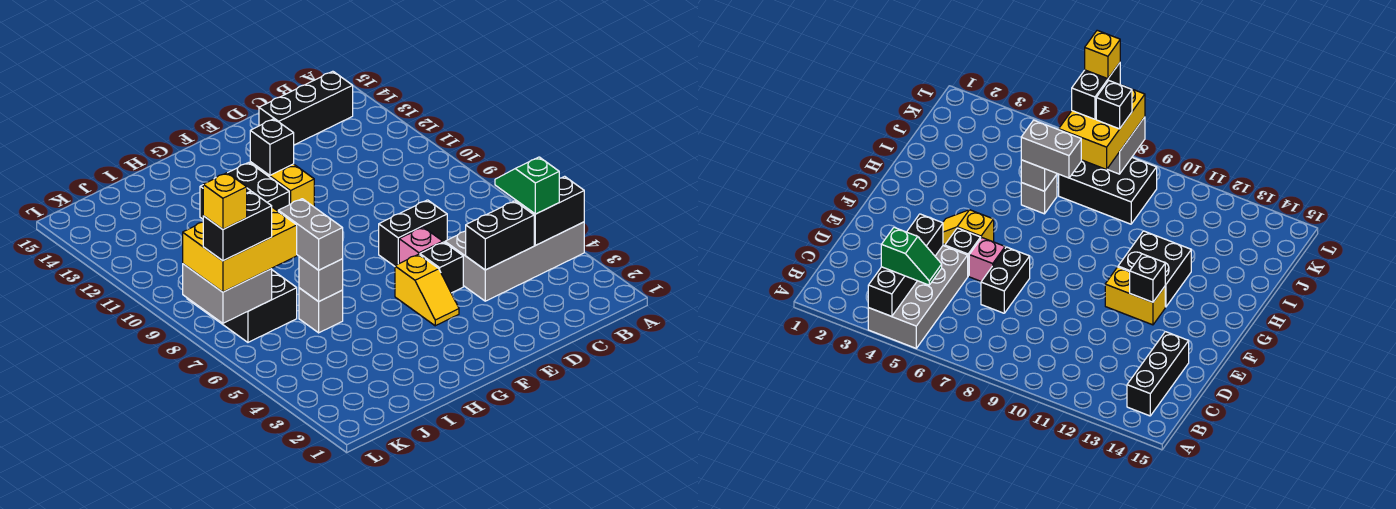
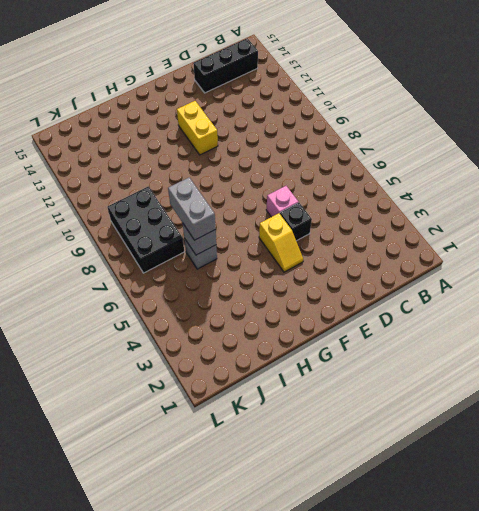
none -> grey brick A4:D5 level 1
none -> black brick D7:E7 level 1
none -> black brick G11:H12 level 1

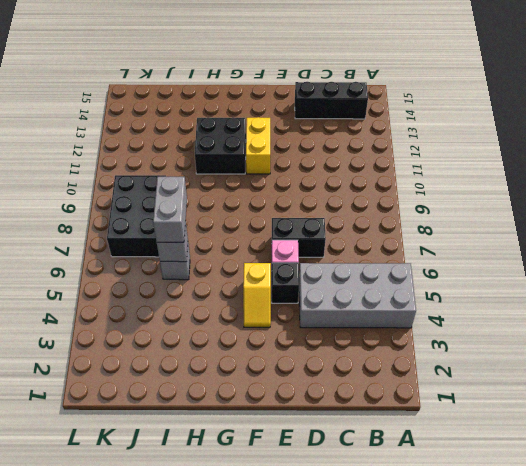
none -> black brick A4:B4 level 2
none -> black brick C4:D4 level 2
none -> black brick F12 level 2

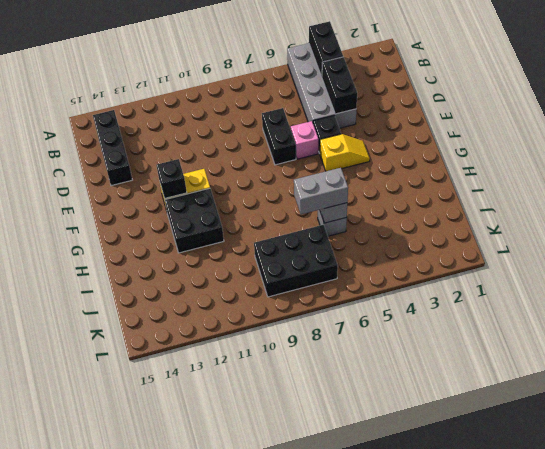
none -> grey brick K7:L8 level 2
none -> green slope B4:B5 level 3 top 4
none -> yellow brick J7:L8 level 3

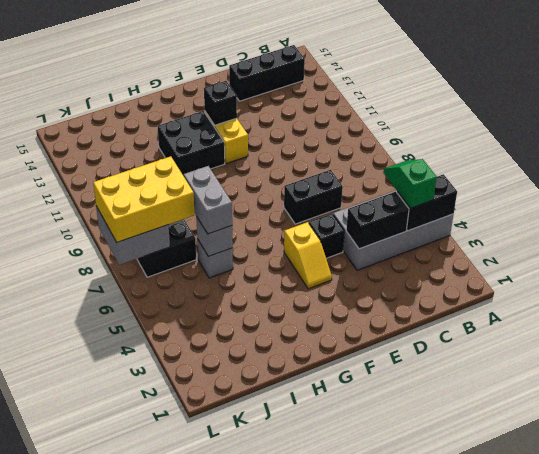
none -> pink brick E6 level 1
none -> black brick K7:L7 level 4
none -> black brick K8 level 4

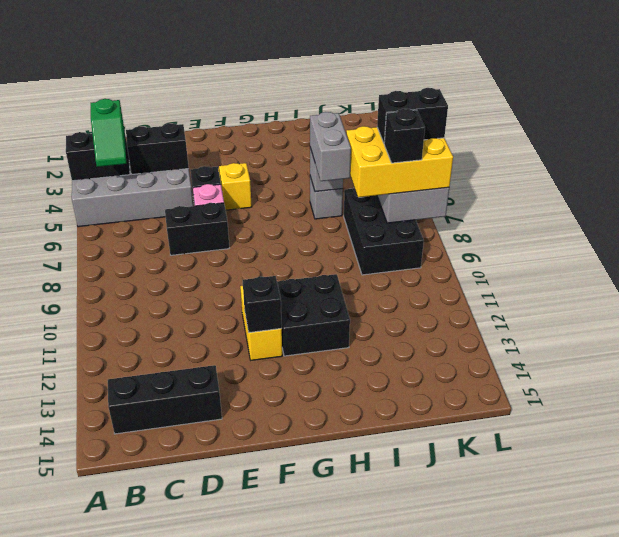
none -> yellow brick L7 level 5

